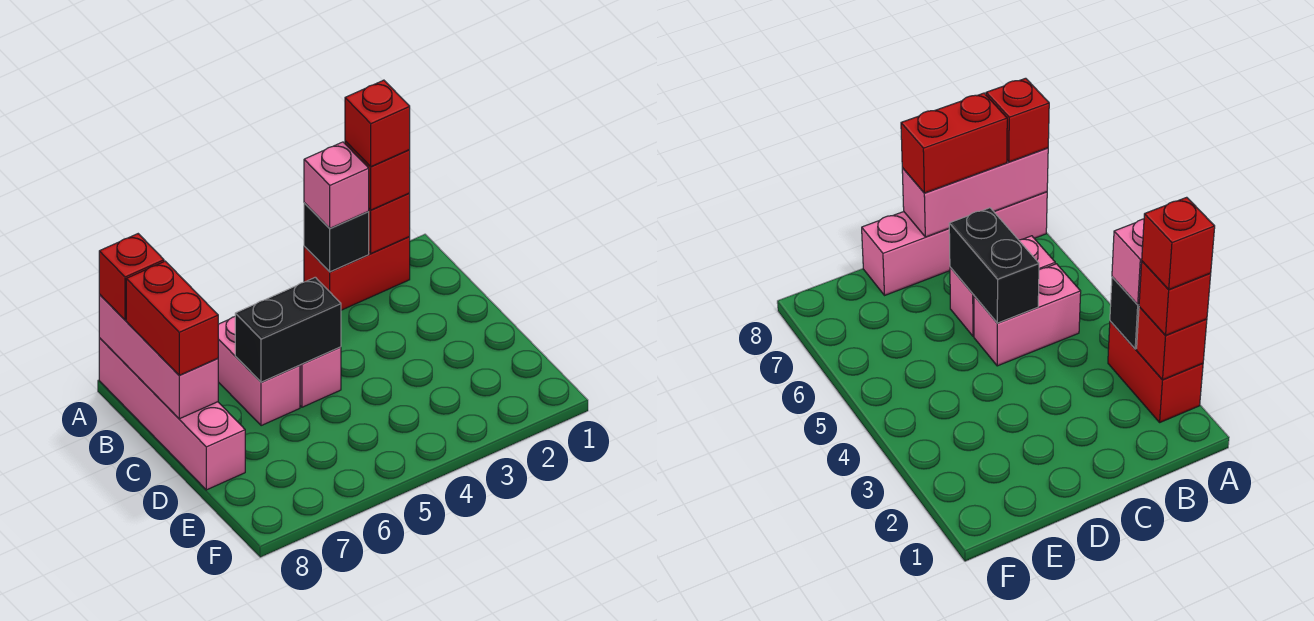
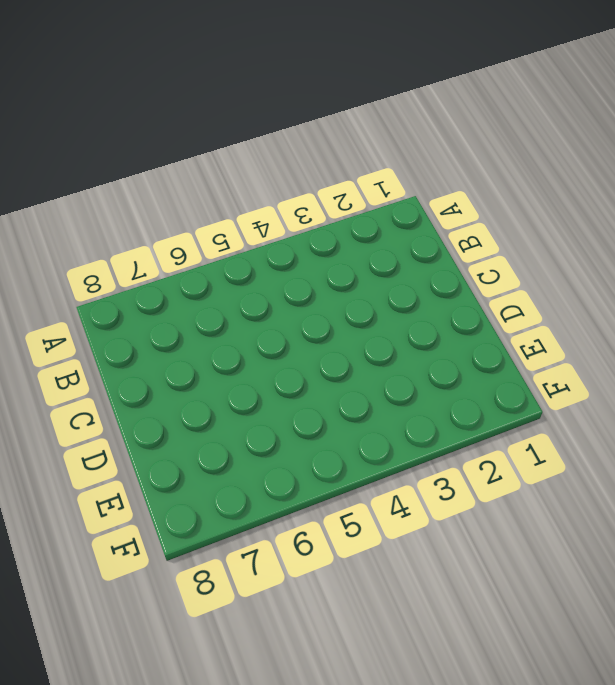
none -> red brick A2:A3 level 1
none -> pink brick A8:D8 level 1
none -> pink brick B5:C5 level 1

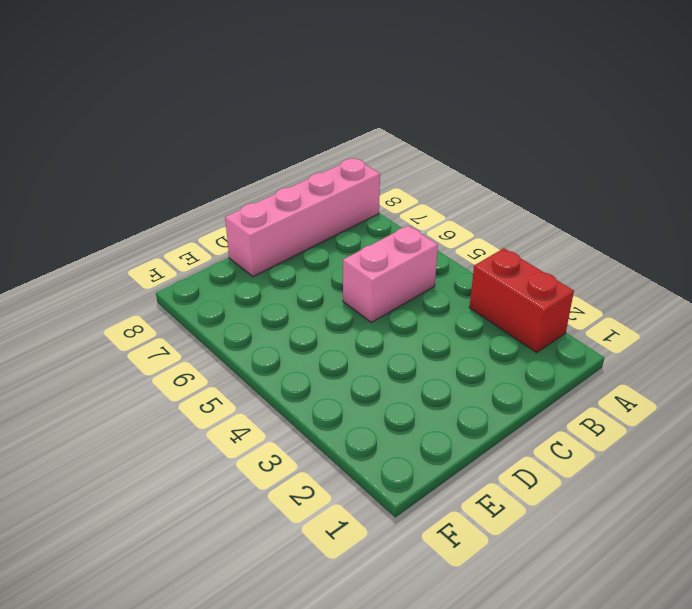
none -> pink brick B6:C6 level 1
none -> red brick A2 level 2
none -> black brick A3 level 2

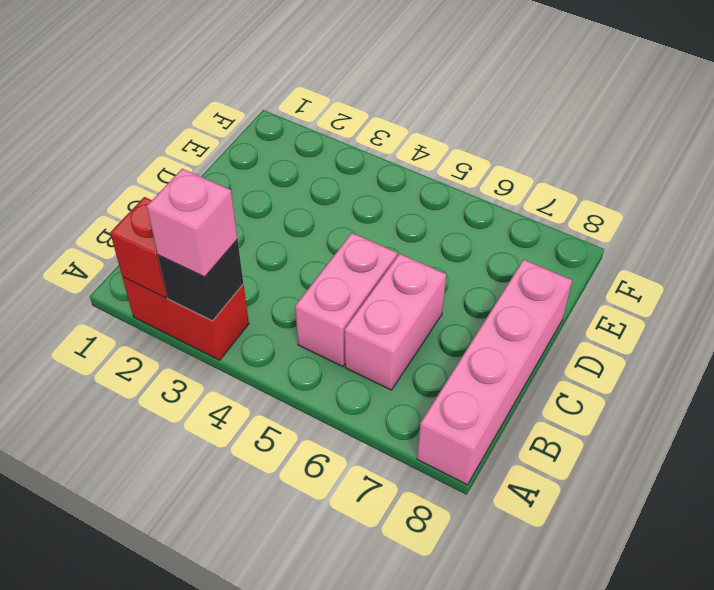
none -> pink brick A8:C8 level 2
none -> black brick C5:C6 level 2
none -> red brick A2 level 3

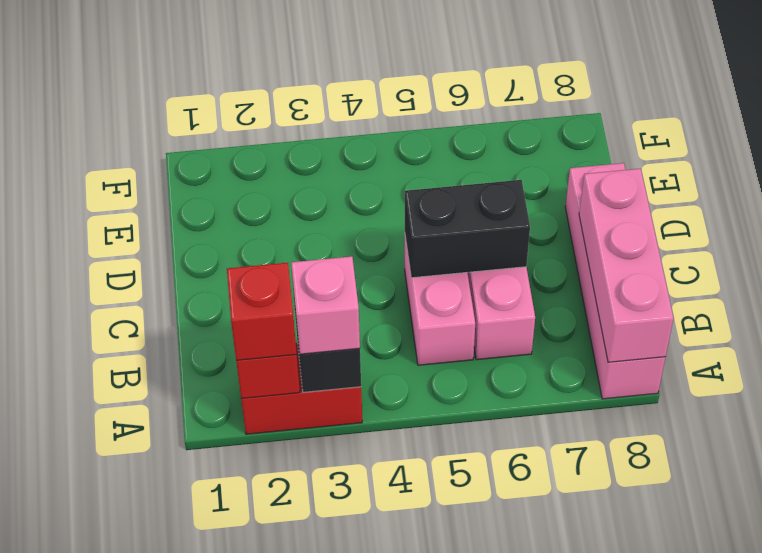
none -> red brick A8 level 3
none -> red brick B8:C8 level 3
none -> red brick A2 level 4

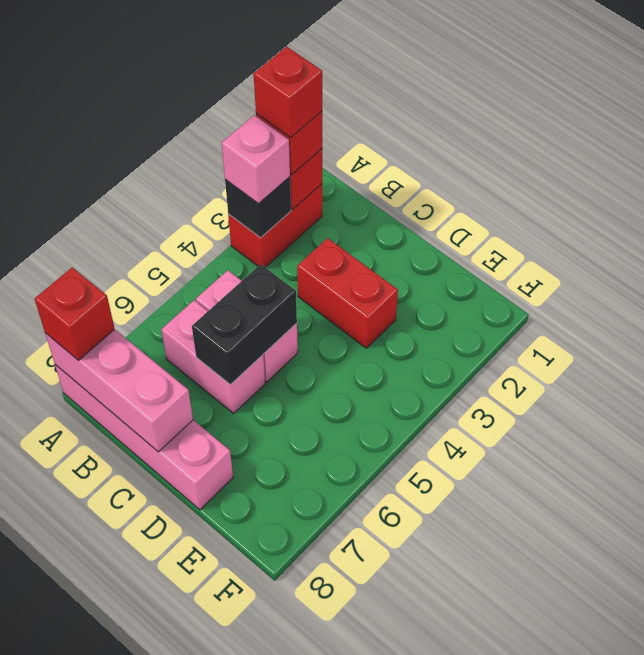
red brick C3:D3 level 1 -> red brick B8:C8 level 3

